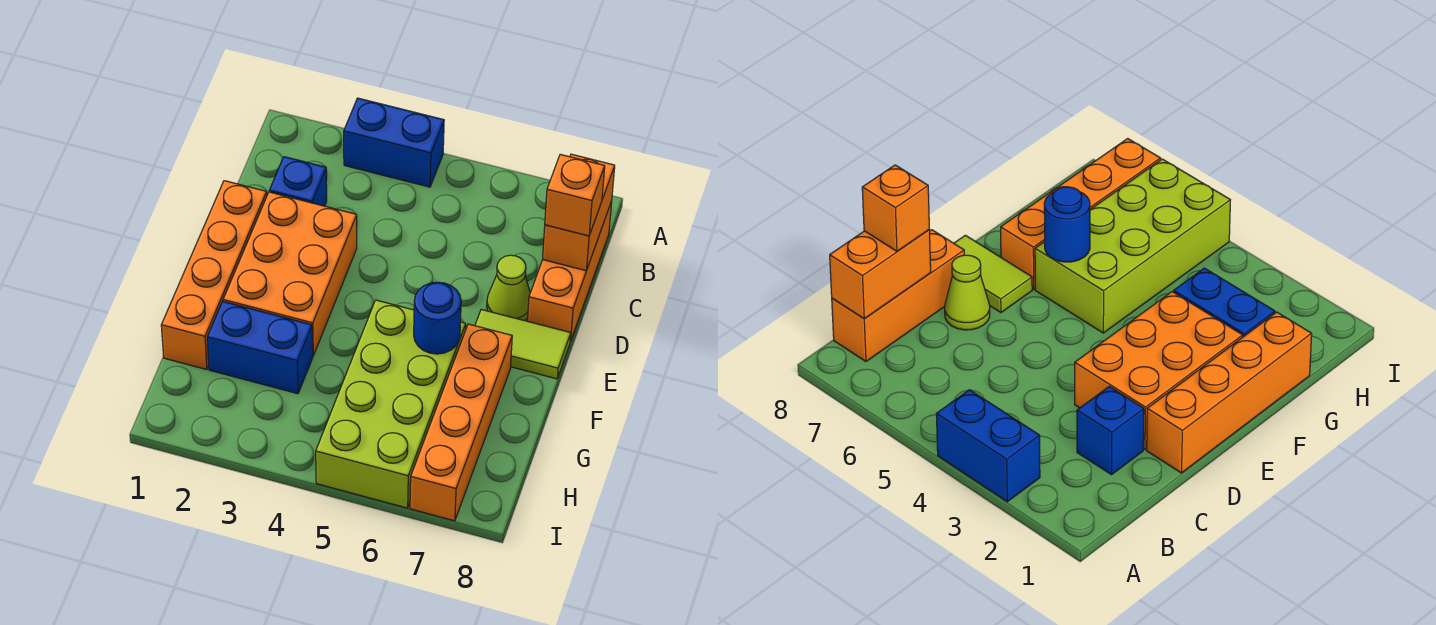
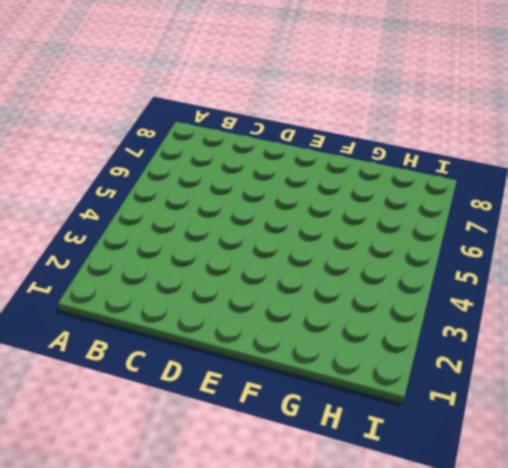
none -> blue brick A3:A4 level 1
none -> orange brick B8:D8 level 1
none -> blue brick C2 level 1

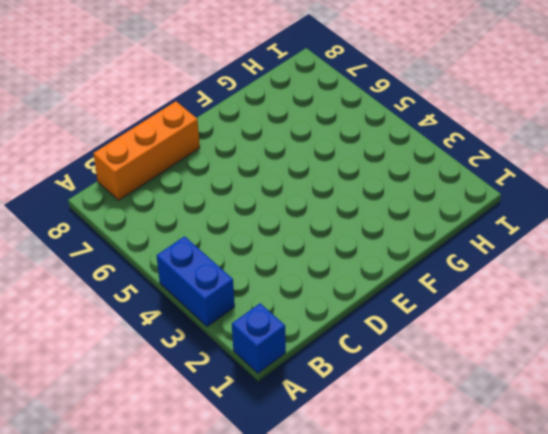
blue brick A1 level 1 -> blue brick C2 level 1
none -> orange brick D1:G1 level 1
none -> orange brick D2:F3 level 1
none -> lime cone D7 level 1

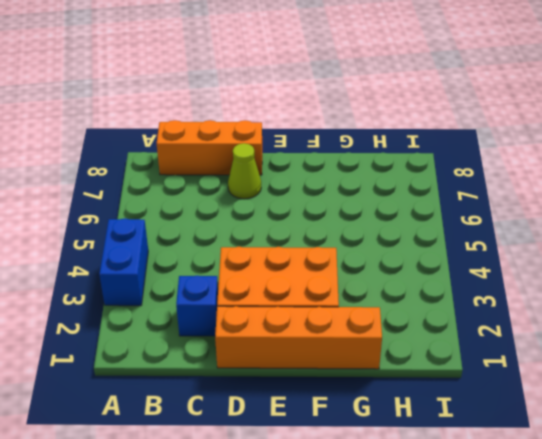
none -> lime tile E7:E8 level 1
none -> lime brick F5:I6 level 1
none -> orange brick F7:I7 level 1

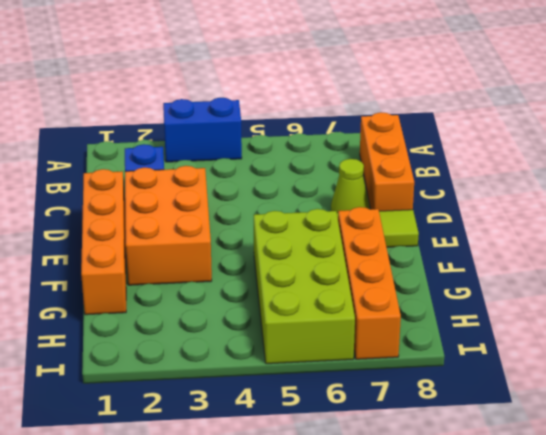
none -> blue brick G2:G3 level 1
none -> orange brick B8:C8 level 2
none -> blue round brick F6 level 2

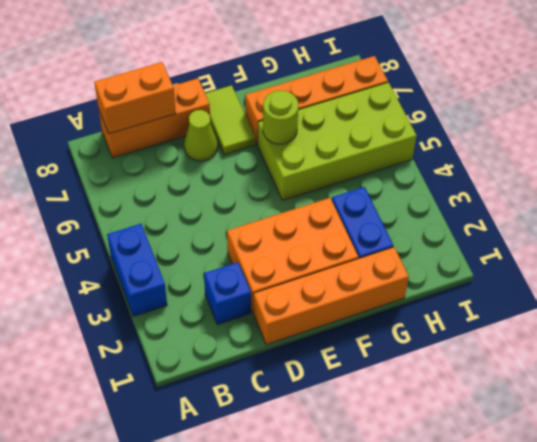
lime round brick F6 level 2 -> blue round brick F6 level 2
none -> orange brick C8 level 3

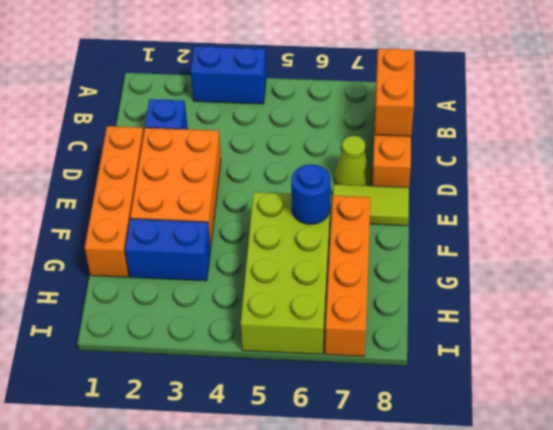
none -> orange brick C8 level 3

